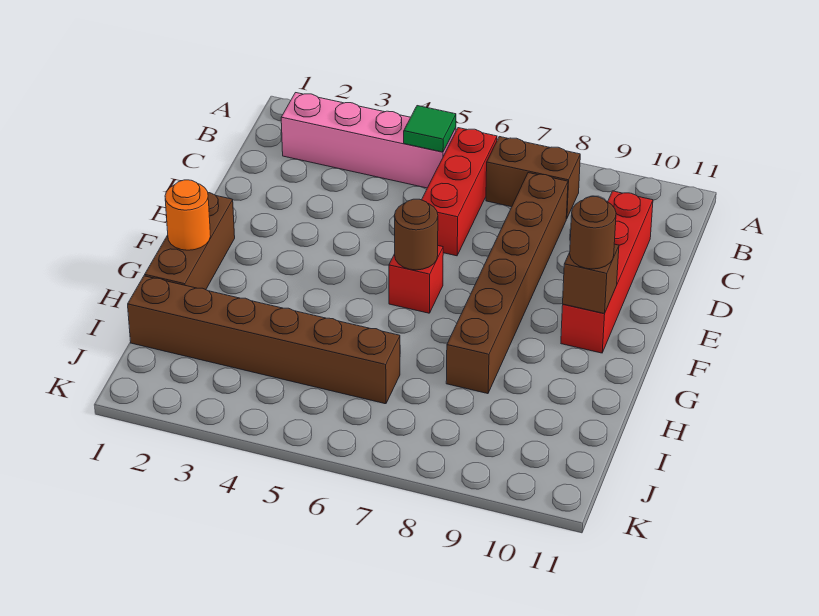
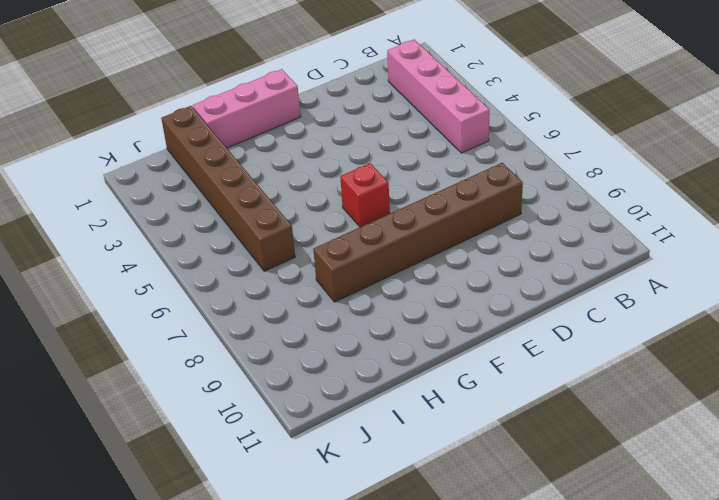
pink brick F1:H1 level 1 -> brown brick F1:H1 level 1
none -> red brick B6:D6 level 1
none -> brown brick B7:B8 level 1
none -> red brick C10:F10 level 1

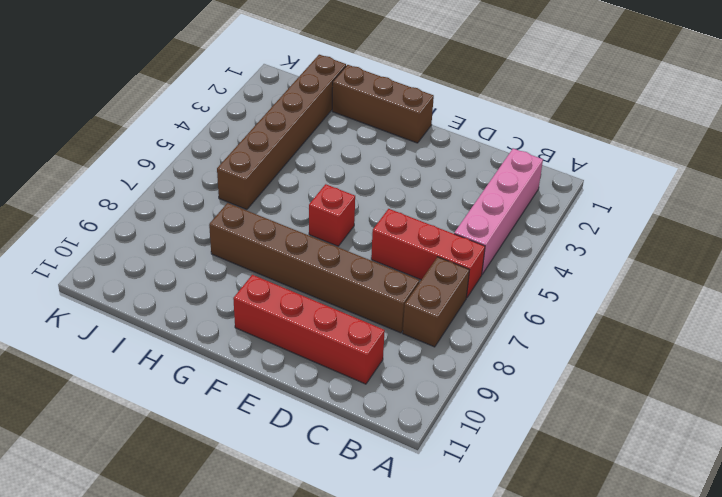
none -> green tile B5 level 2
none -> brown round brick F6 level 2
none -> brown brick F10 level 2

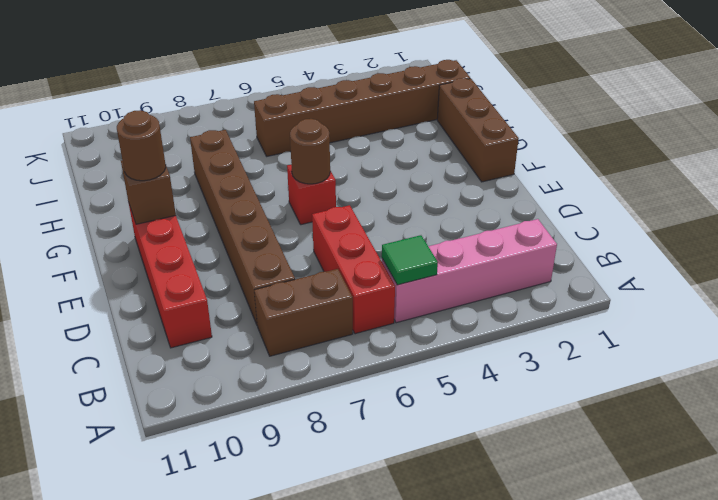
none -> orange round brick G1 level 2

